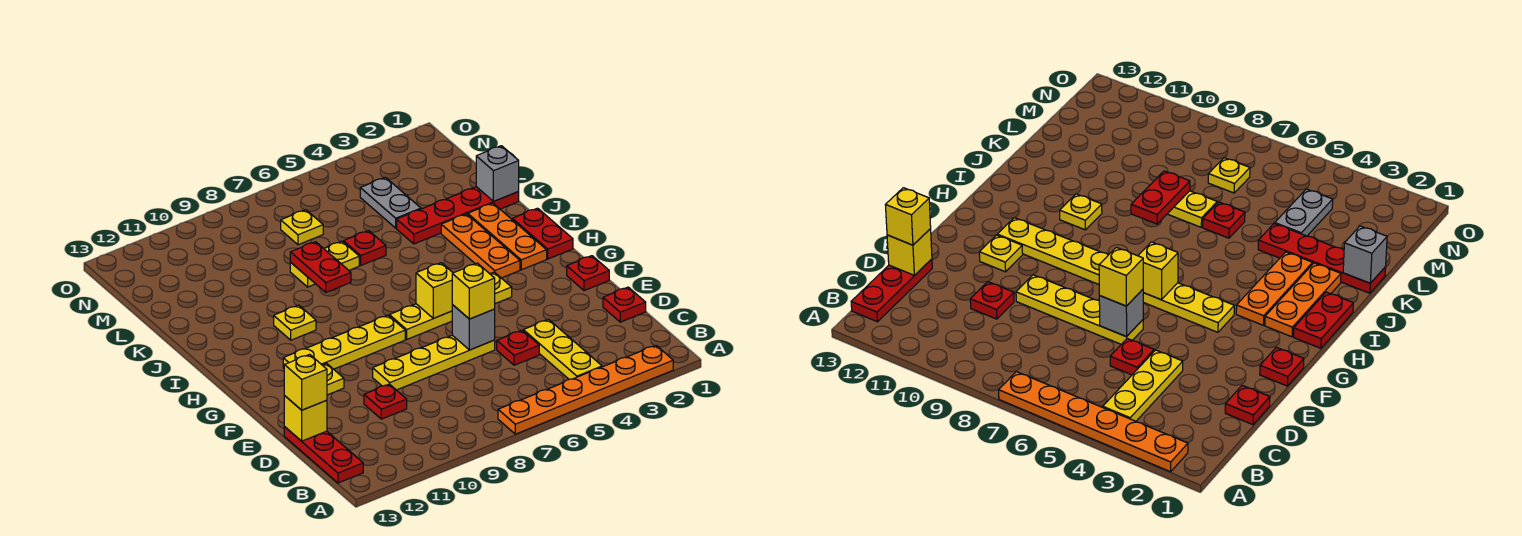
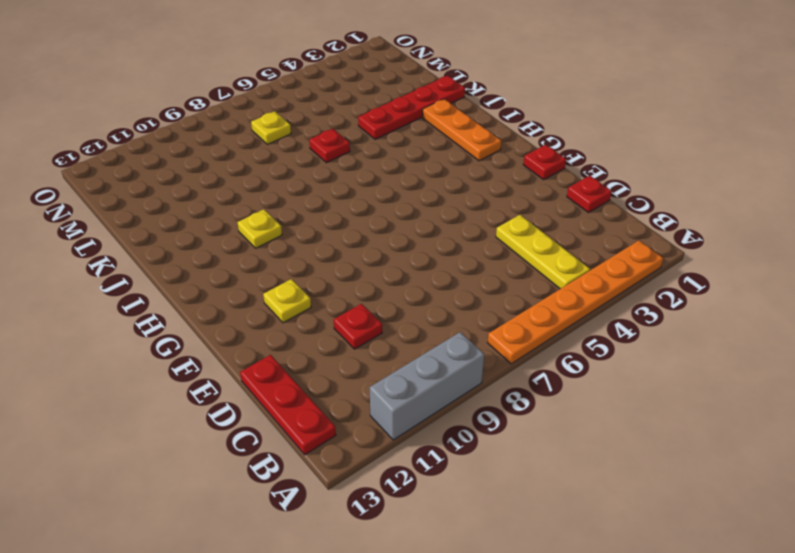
grey brick A9:A11 level 1 -> none
none -> red plate D5 level 1
none -> yellow plate E6:E9 level 1
none -> yellow plate G4:G7 level 1

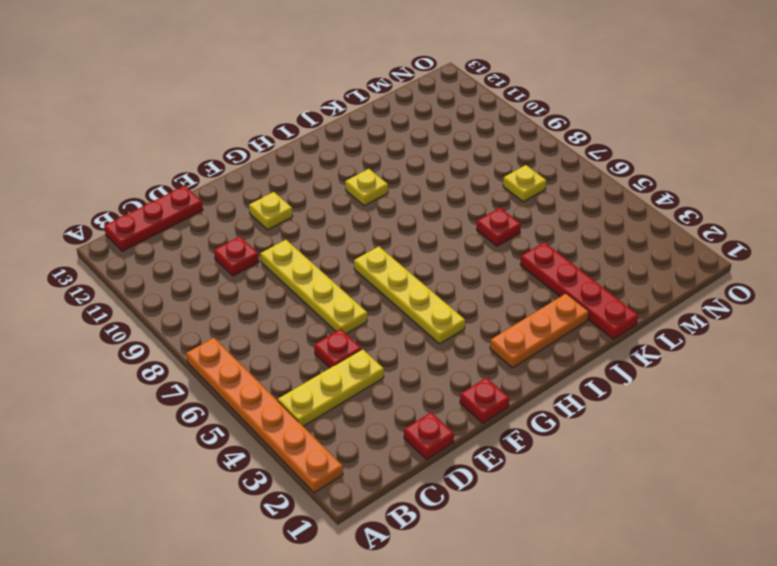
none -> yellow plate G8:G11 level 1
none -> red plate H1:I1 level 1
none -> orange plate H3:J3 level 1

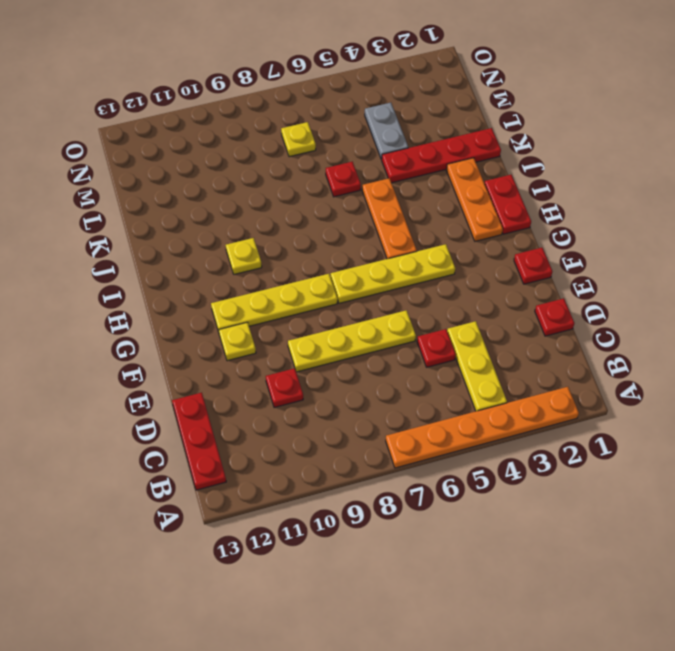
orange plate H5:J5 level 1 -> orange plate H3:J3 level 1
none -> yellow plate K7:K8 level 1
none -> yellow brick D13 level 2
none -> grey brick E6 level 2

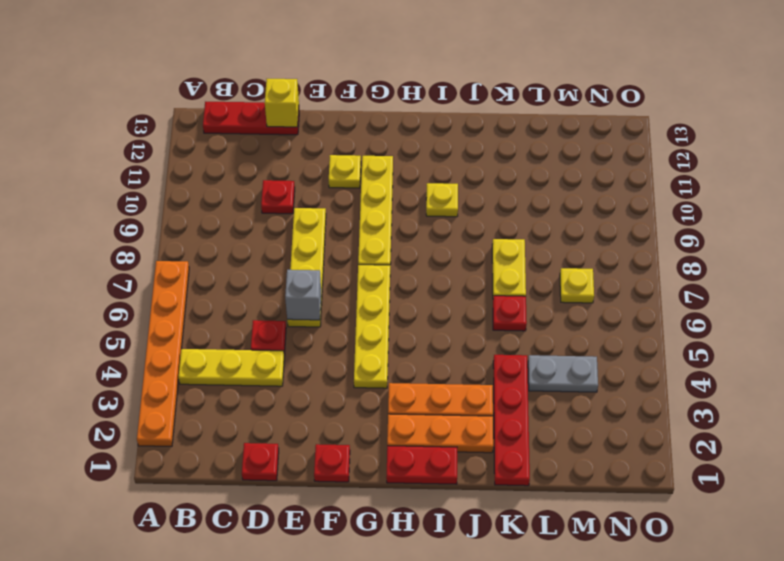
none -> yellow brick G6 level 2
none -> red plate J8:K8 level 2
none -> grey brick K1 level 2

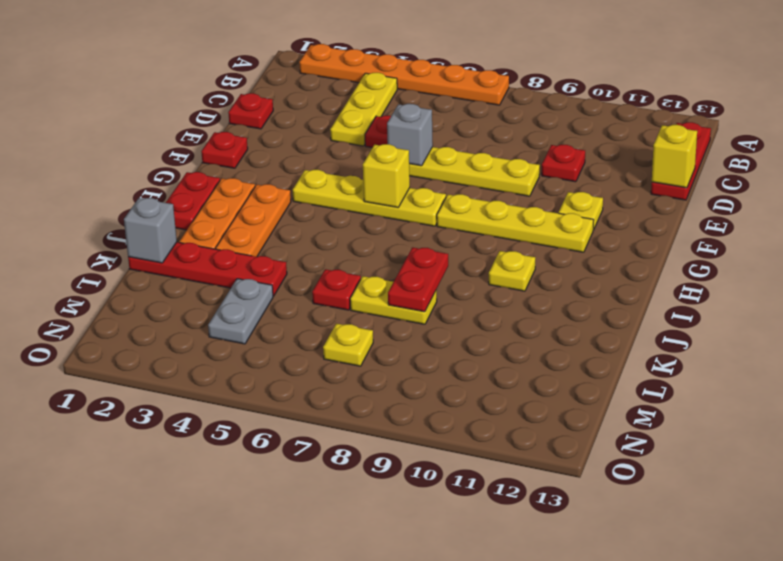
none -> yellow brick D13 level 3
none -> yellow brick E6 level 3

